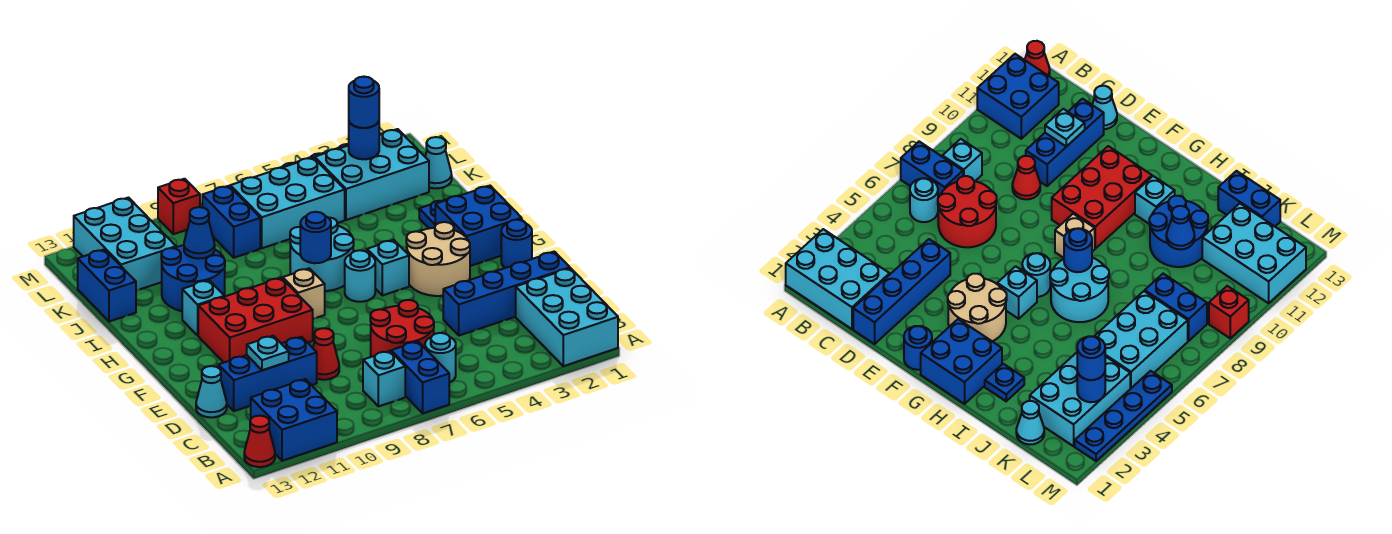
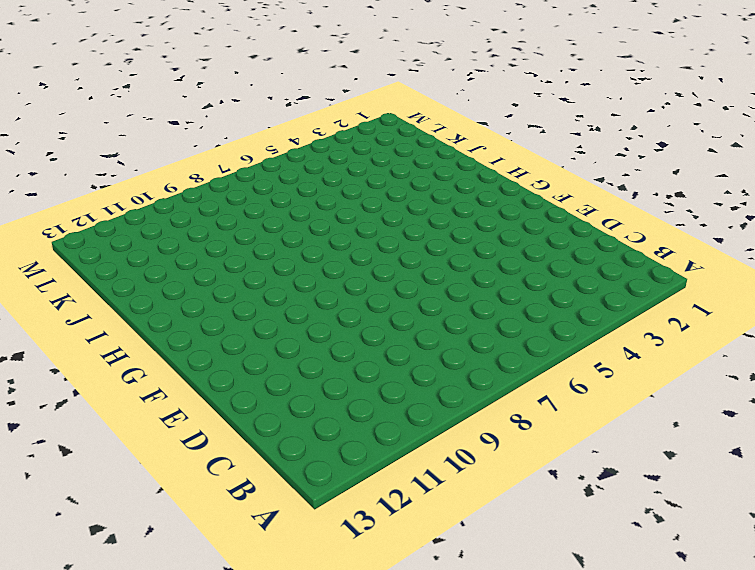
none -> cyan brick A1:C2 level 1
none -> blue brick A7:B7 level 1
none -> blue brick A11:B12 level 1
none -> red cone A13 level 1

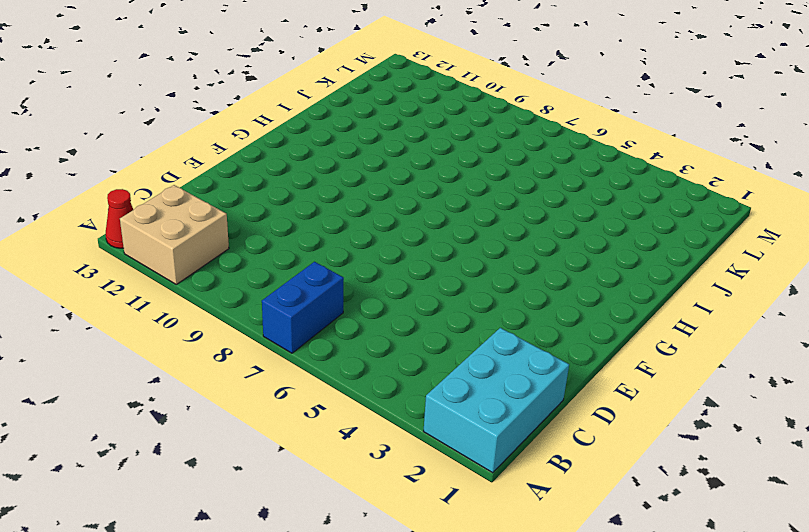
tan brick A11:B12 level 1 -> blue brick A11:B12 level 1
none -> cyan round brick B6 level 1
none -> cyan brick B8 level 1
none -> red round brick C6:D7 level 1
none -> blue brick D1:D4 level 1

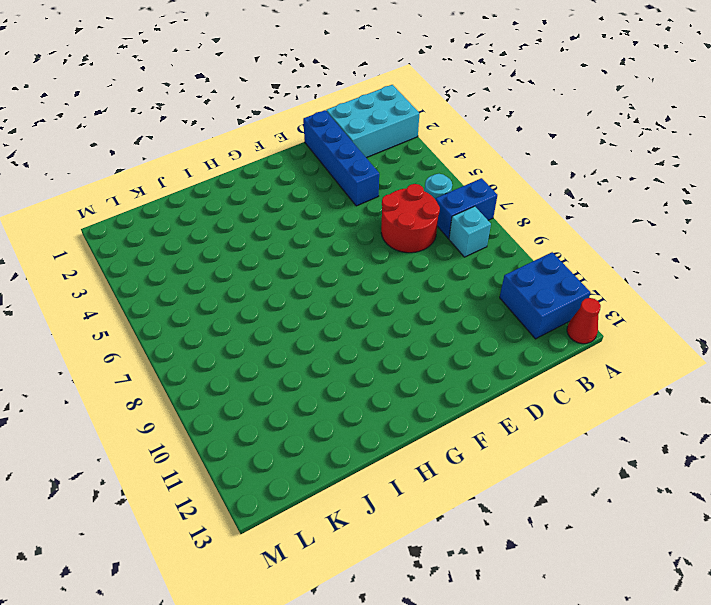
none -> red cone D9 level 1
none -> blue brick D10:D12 level 1
none -> cyan cone D13 level 1
none -> blue round brick F1 level 1

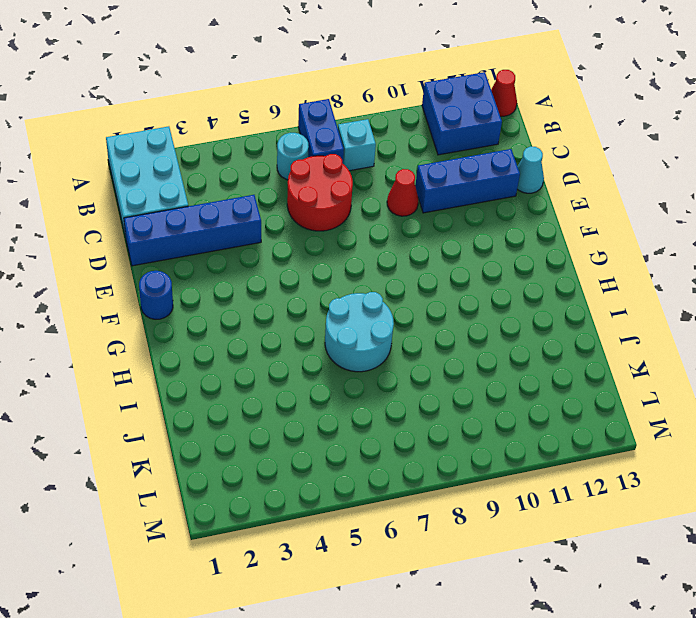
none -> tan round brick F3:G4 level 1
none -> red brick F9:G11 level 1
none -> blue brick G1:H2 level 1
none -> cyan brick G5 level 1

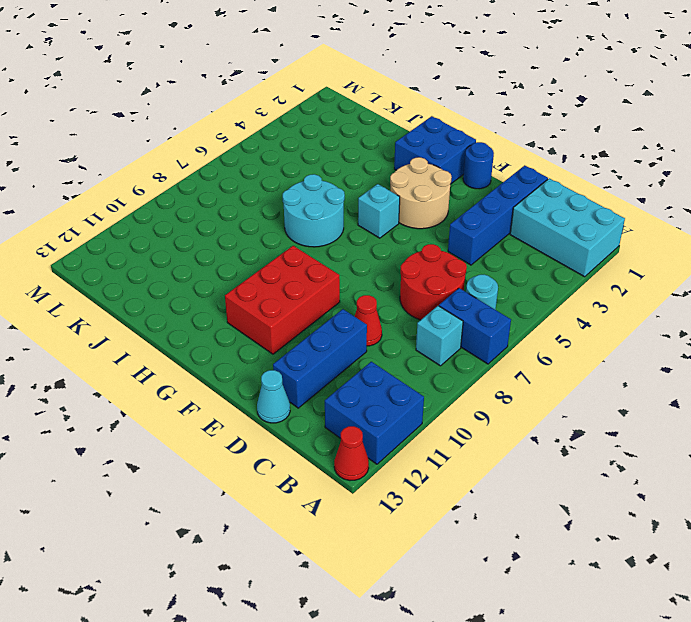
none -> cyan round brick G6 level 1
none -> tan brick G8 level 1
none -> cyan brick H11 level 1
none -> blue plate I2 level 1

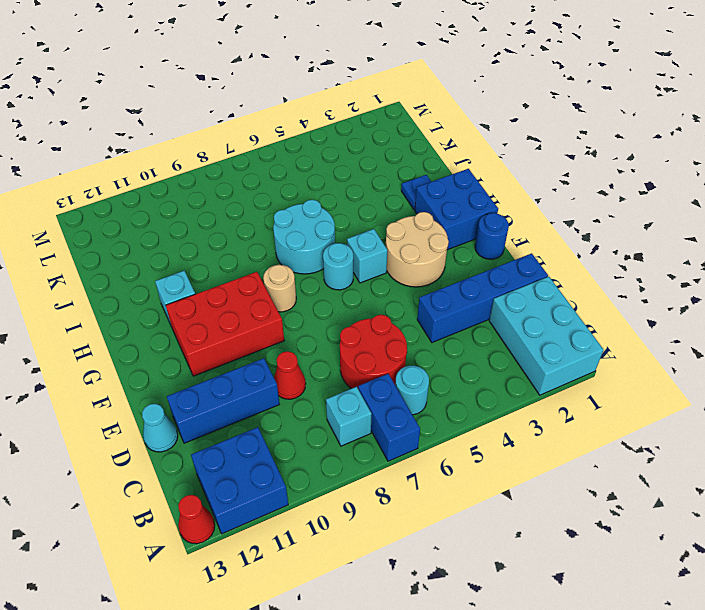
tan round brick G8 level 1 -> tan brick G8 level 1
none -> blue round brick I10:J11 level 1
none -> blue brick J13:K13 level 1
none -> cyan cone K1 level 1
none -> cyan brick K2:L4 level 1

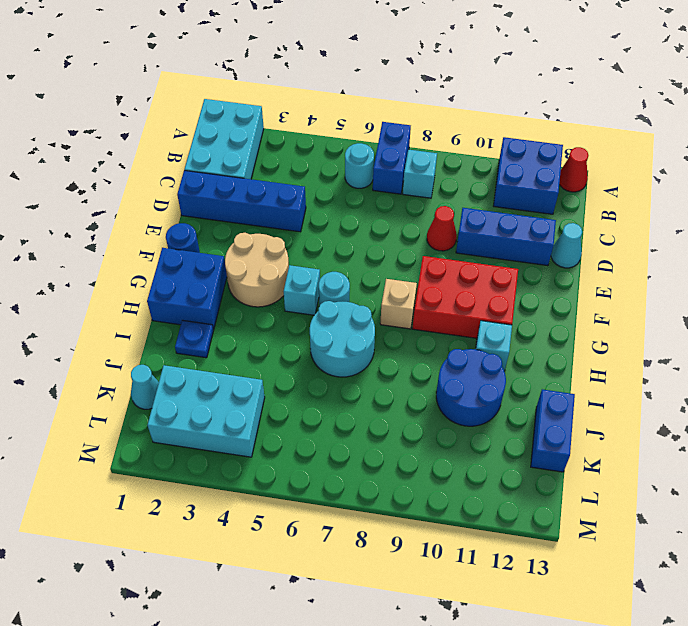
none -> red round brick C6:D7 level 1
none -> cyan brick K5:L7 level 1
none -> blue brick K8:L8 level 1
none -> cyan brick K11:M12 level 1

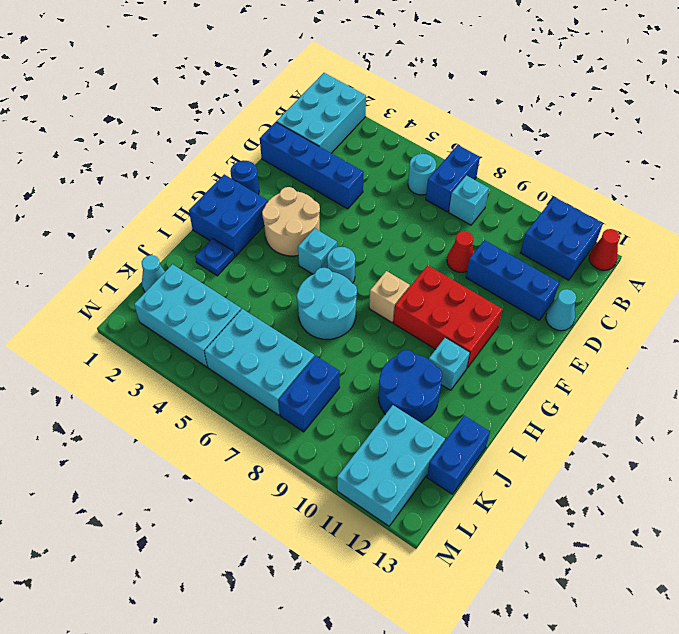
none -> red round brick C6:D7 level 1
none -> blue plate M2:M5 level 1
none -> red brick M9 level 1
none -> cyan plate D11 level 2

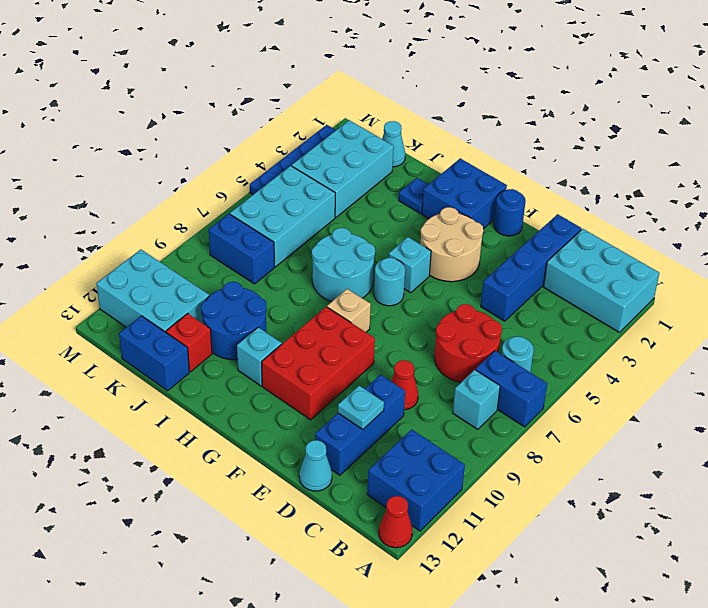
red brick J12 level 1 -> red brick M9 level 1
none -> blue round brick H7 level 2
none -> blue cone J10 level 2
none -> blue round brick L3 level 2
none -> blue round brick L3 level 3

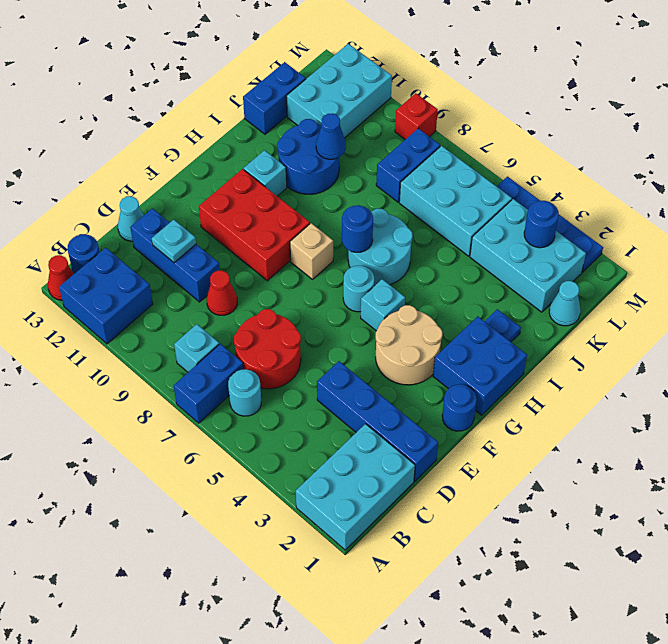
blue round brick B13 level 1 -> blue round brick L3 level 3

